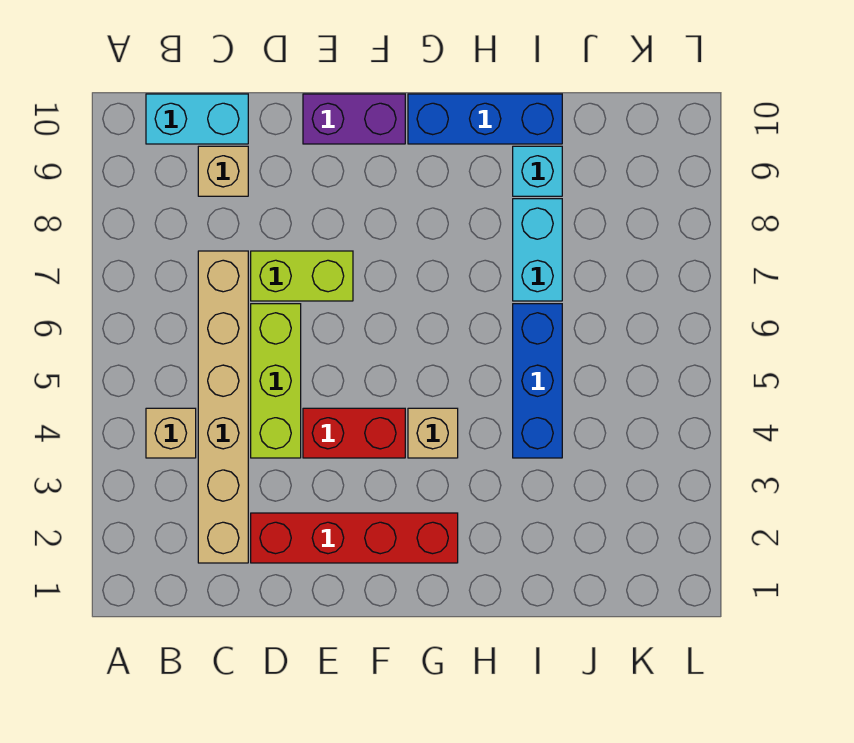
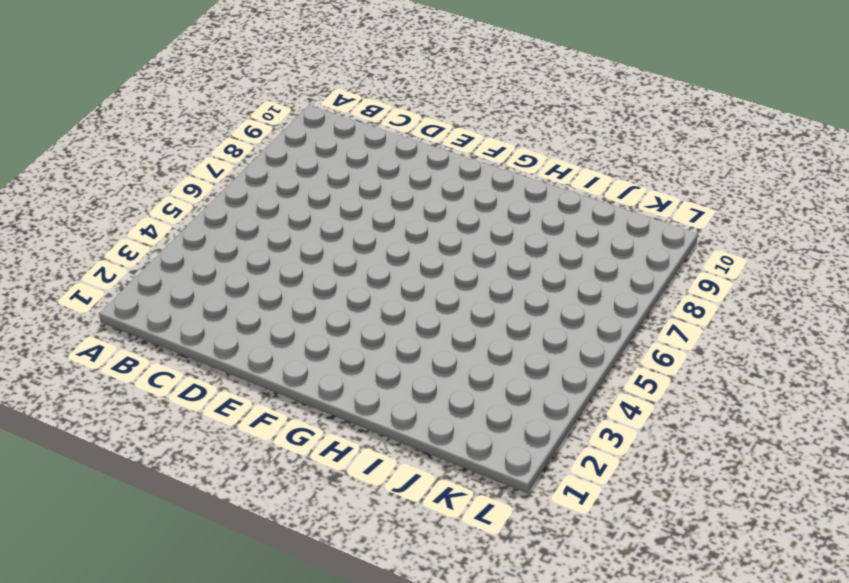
none -> tan brick B4 level 1
none -> cyan brick B10:C10 level 1
none -> tan brick C2:C7 level 1

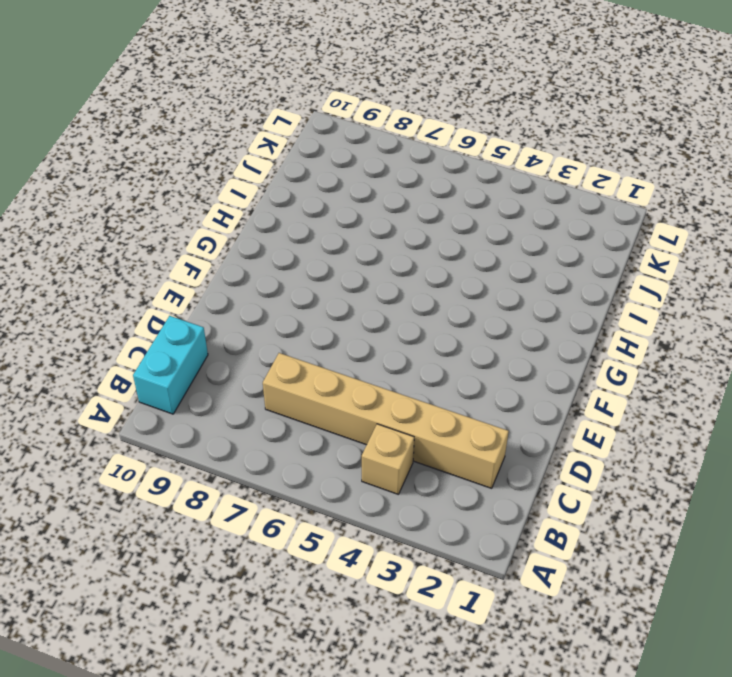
none -> tan brick C9 level 1
none -> red brick D2:G2 level 1
none -> lime brick D4:D6 level 1

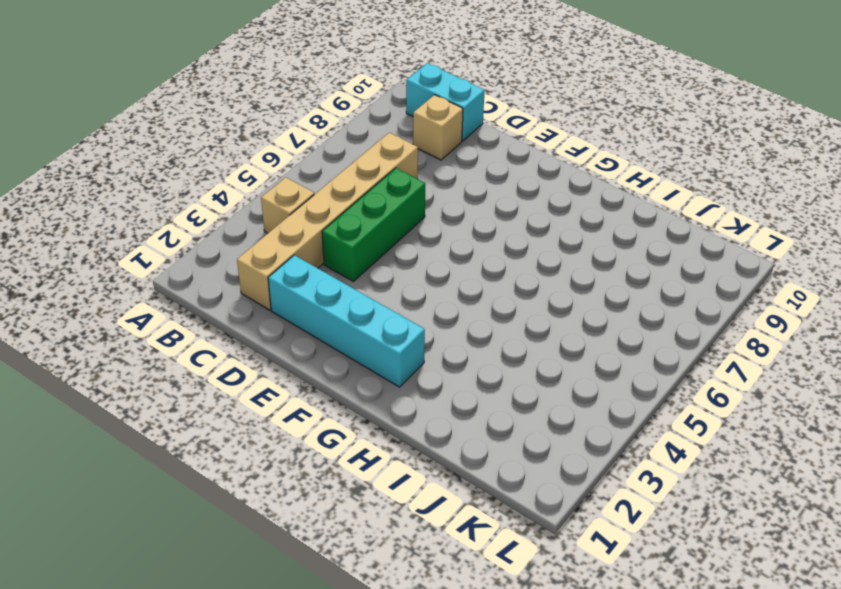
cyan brick D2:G2 level 1 -> red brick D2:G2 level 1
green brick D4:D6 level 1 -> lime brick D4:D6 level 1
none -> lime brick D7:E7 level 1
none -> red brick E4:F4 level 1
none -> purple brick E10:F10 level 1

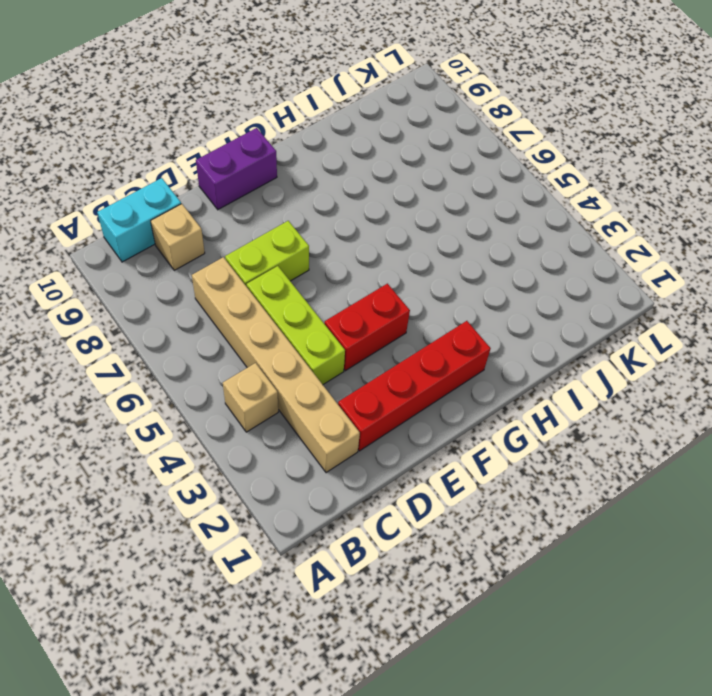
none -> tan brick G4 level 1
none -> blue brick G10:I10 level 1
none -> blue brick I4:I6 level 1

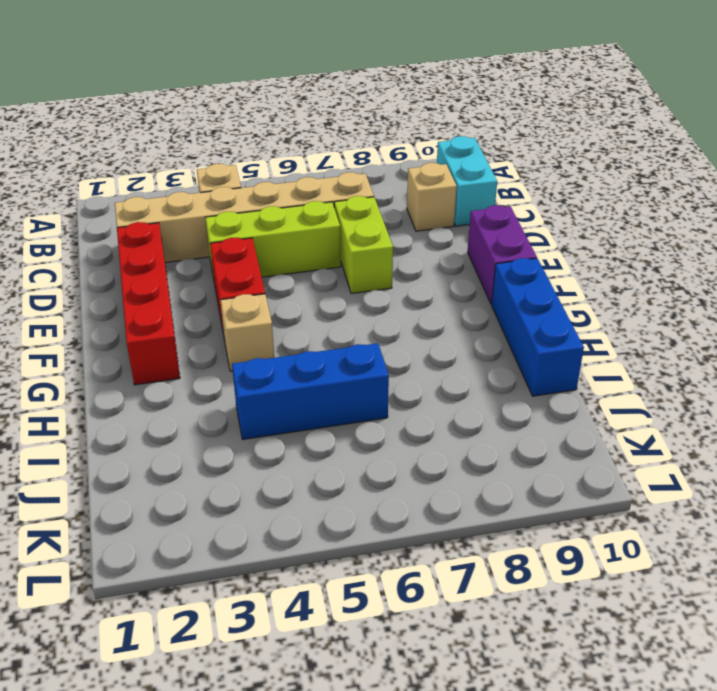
none -> cyan brick I7:I8 level 1
none -> cyan brick I9 level 1

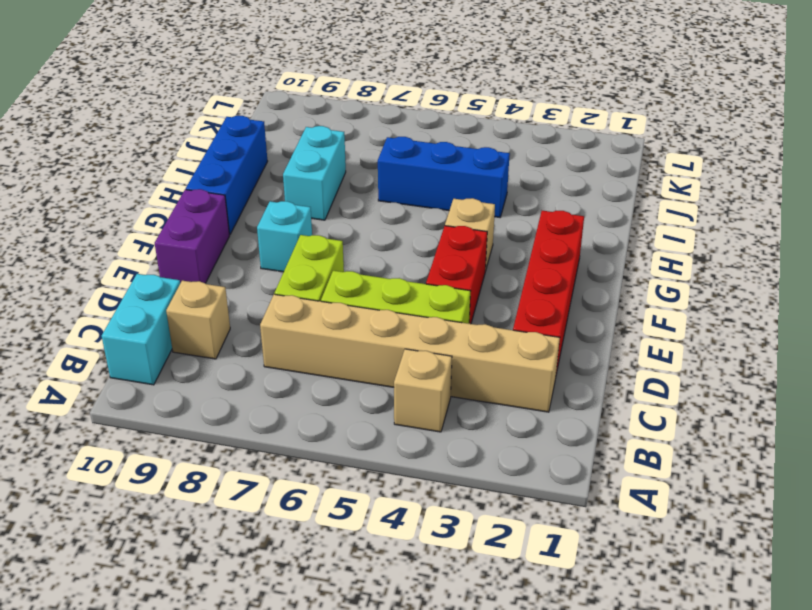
cyan brick F8 level 1 -> cyan brick I9 level 1
cyan brick H8:I8 level 1 -> cyan brick I7:I8 level 1

